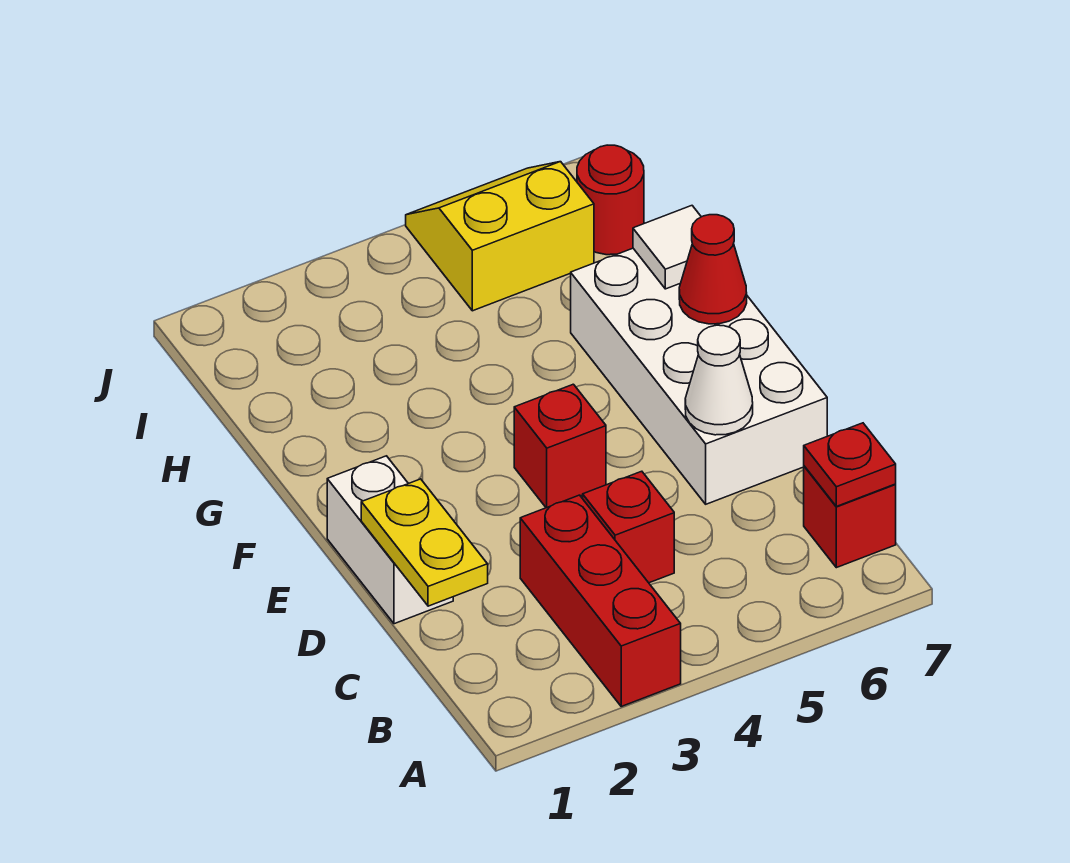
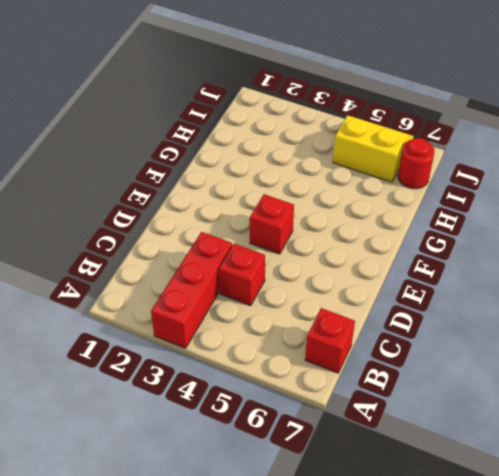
none -> white brick D1:E1 level 1
none -> white brick D6:G7 level 1
none -> red plate B7 level 2

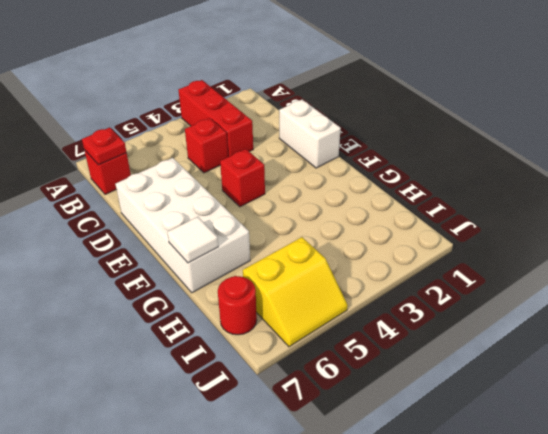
none -> yellow plate C1:D1 level 2
none -> white cone D6 level 2
none -> red cone F7 level 2

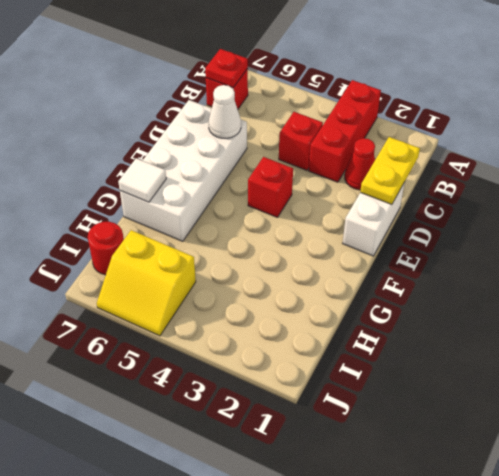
red cone C2 level 1 -> red cone F7 level 2

